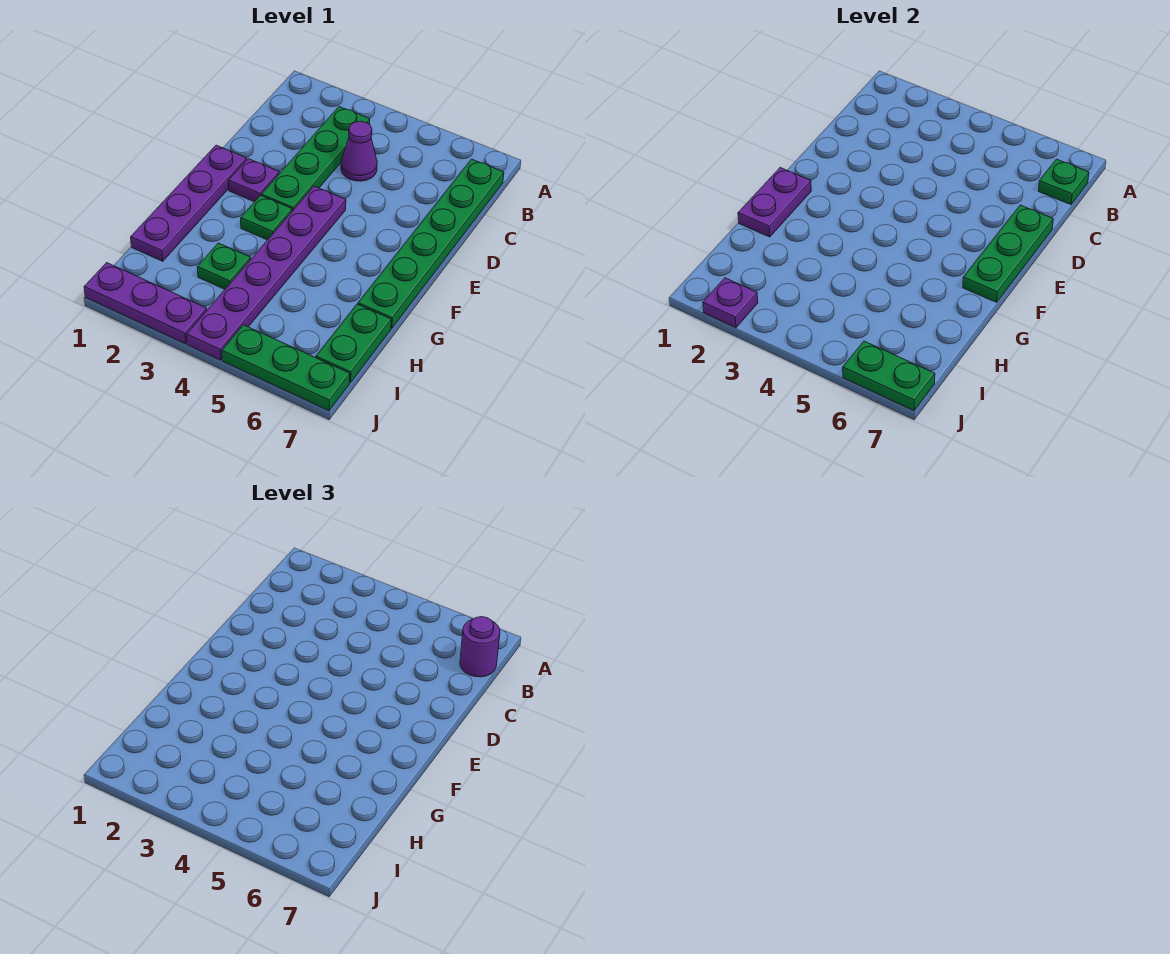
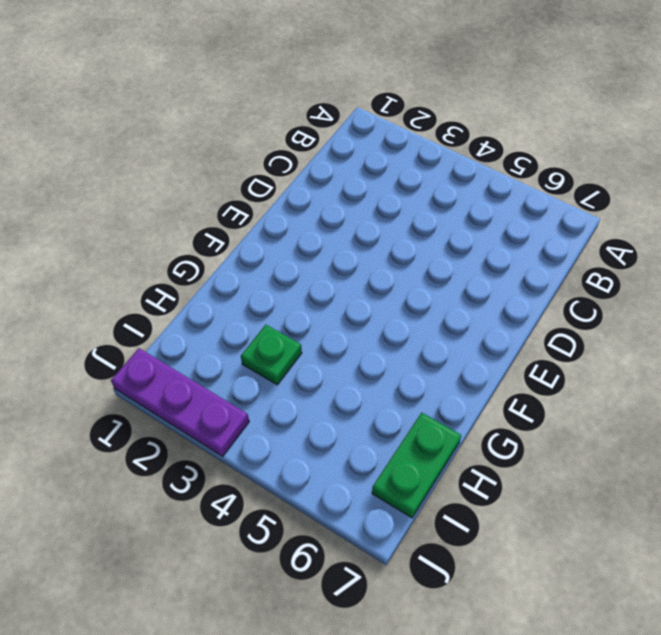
none -> green plate B3:E3 level 1
none -> green plate B7:G7 level 1
none -> purple cone C4 level 1

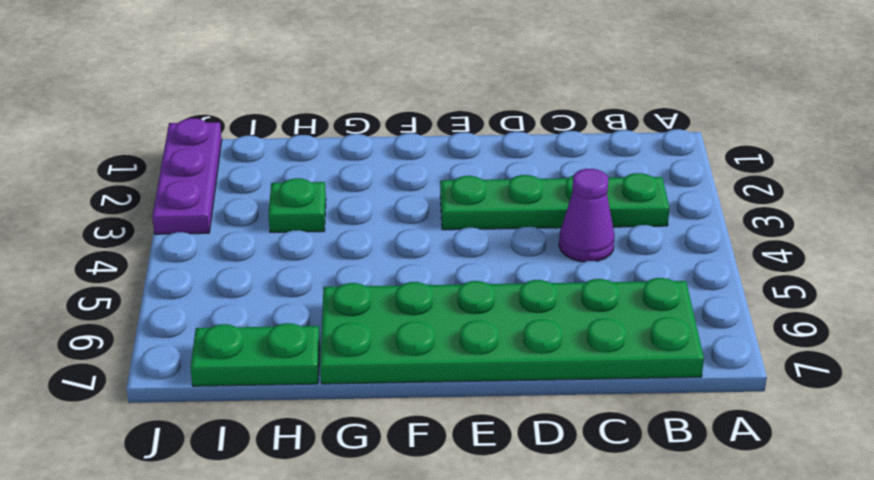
green plate B6:G7 level 1 -> green plate B7:G7 level 1
none -> purple plate E1:H1 level 1
none -> purple plate E2 level 1
none -> purple plate E4:J4 level 1

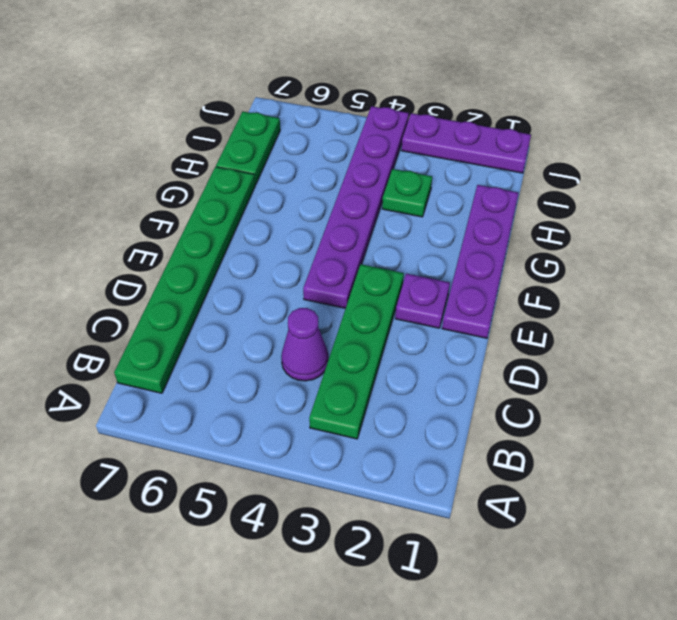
none -> green plate F3 level 1
none -> green plate J5:J7 level 1
none -> green plate B7 level 2

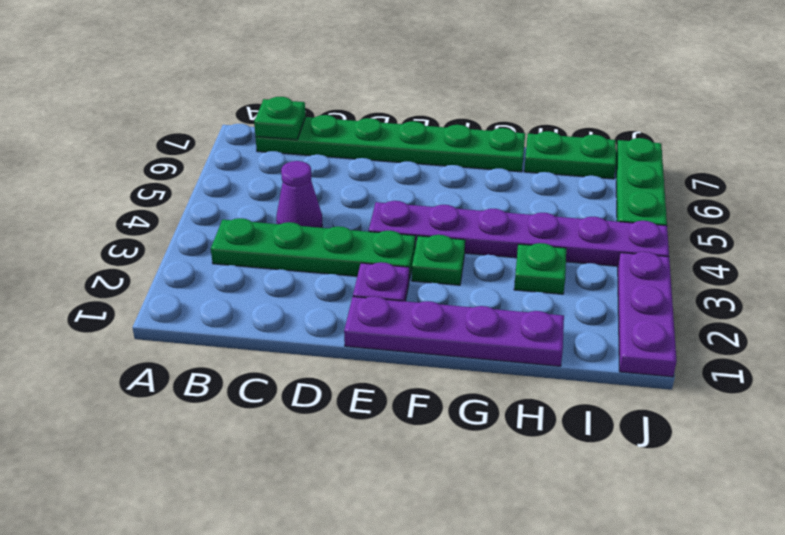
none -> green plate D7:F7 level 2
none -> purple plate F1:G1 level 2
none -> purple plate J2 level 2

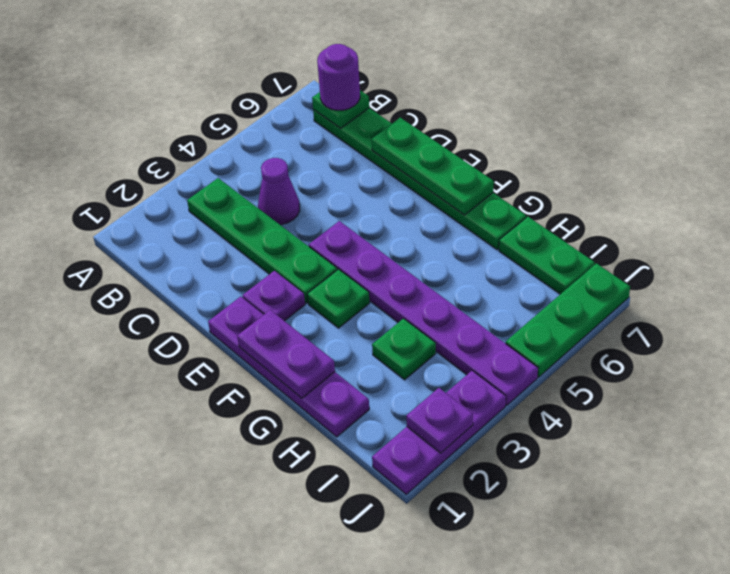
none -> green plate J6:J7 level 2

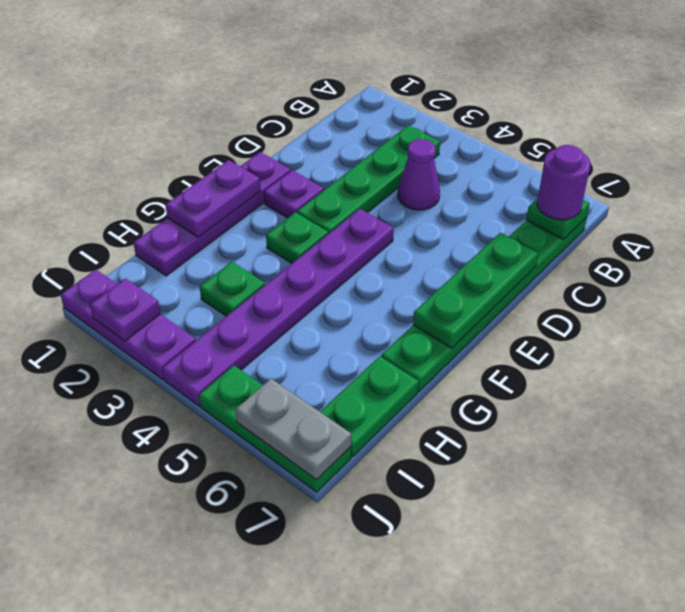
grey plate J6:J7 level 2 -> green plate J6:J7 level 2

